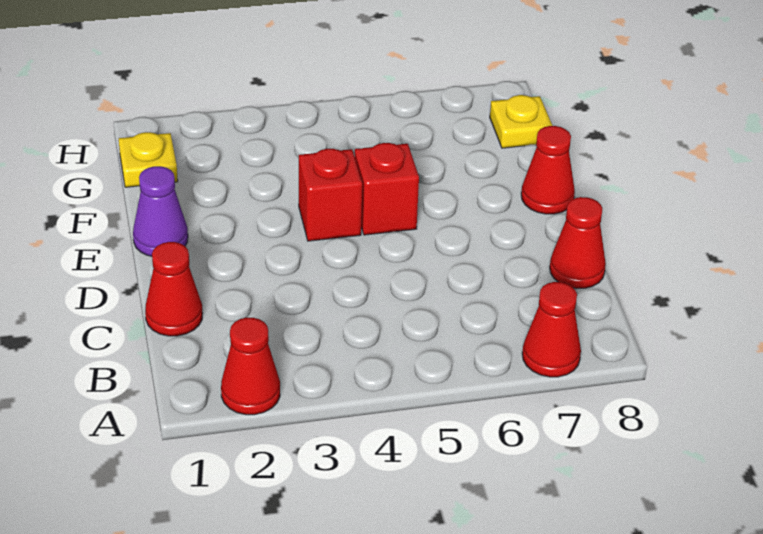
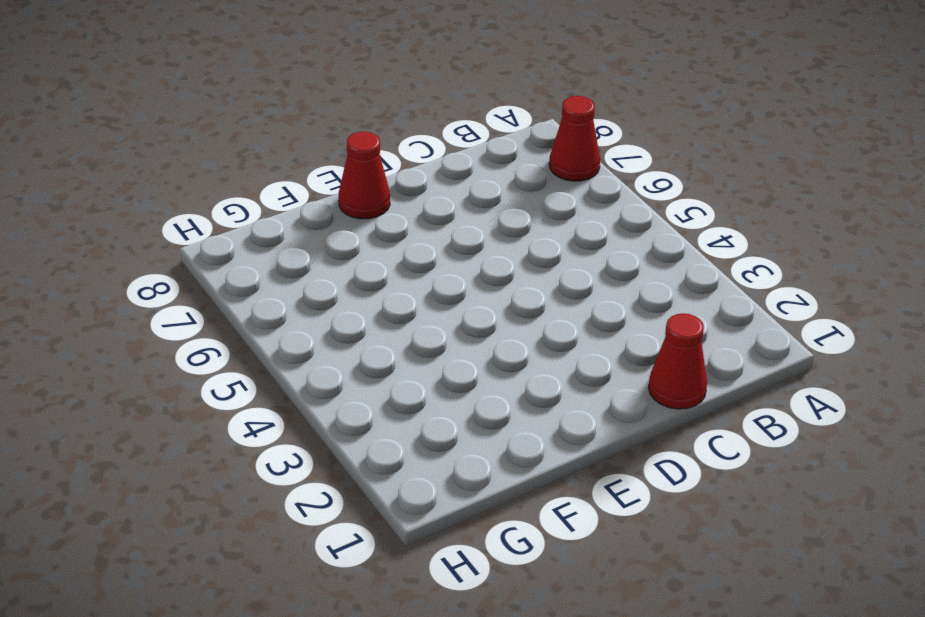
none -> red cone A2 level 1
none -> red cone C8 level 1

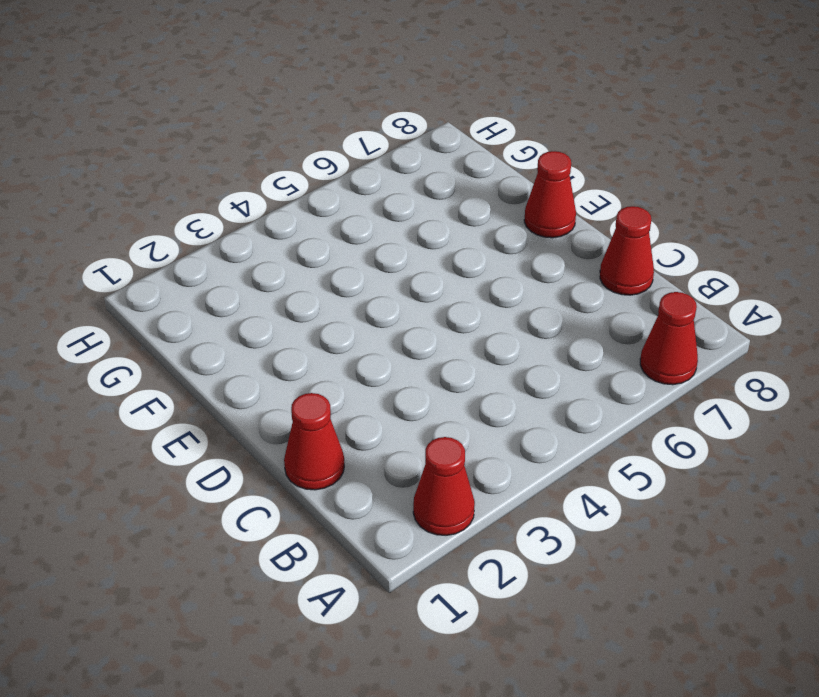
none -> purple cone E1 level 1
none -> red brick E4 level 1

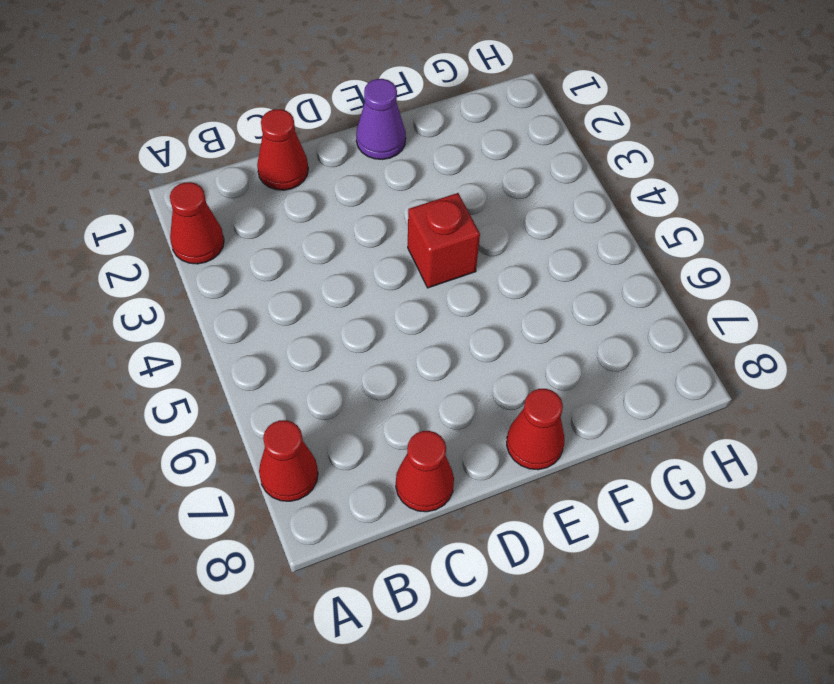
none -> red brick E5 level 1
none -> yellow plate G1 level 1

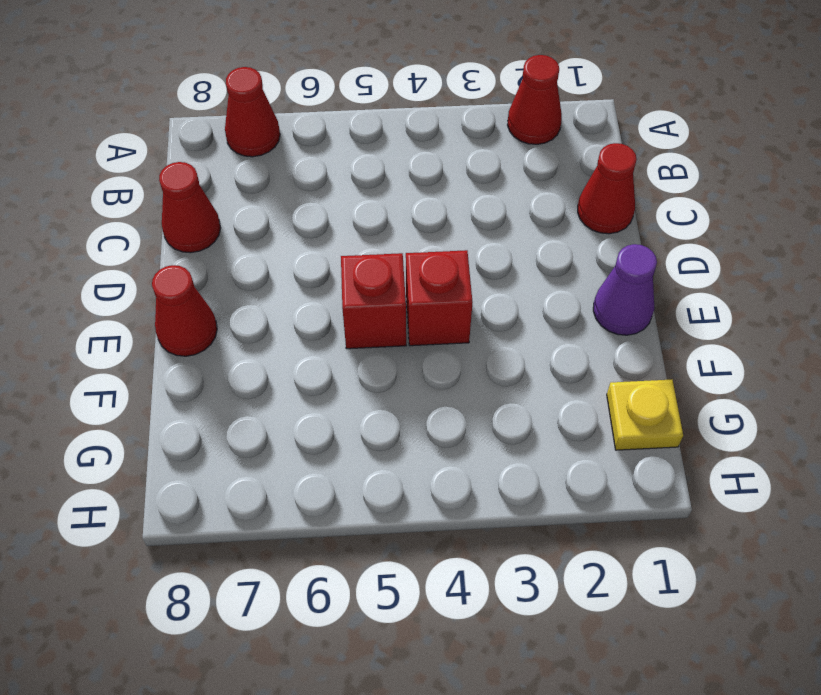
none -> yellow plate G8 level 1

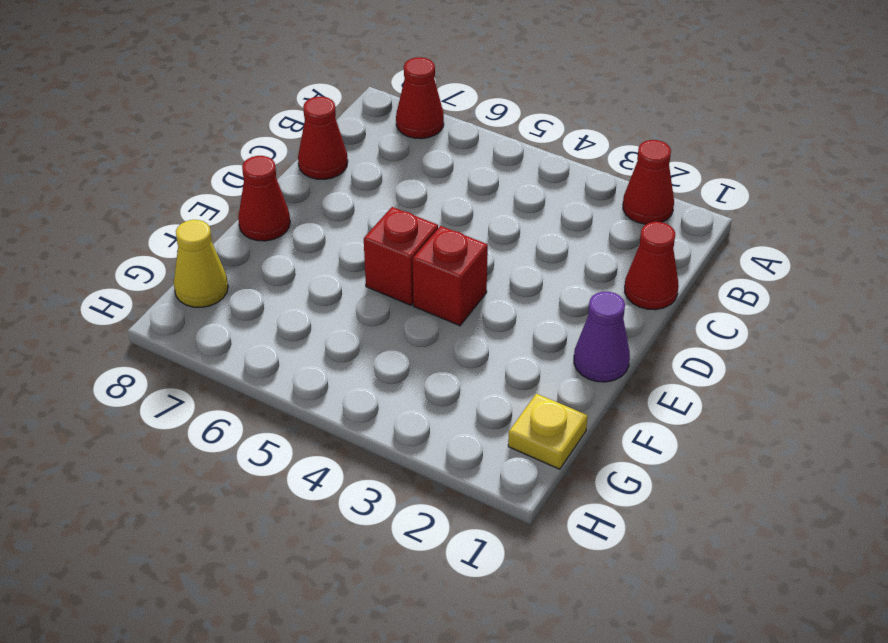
yellow cone G8 level 1 -> yellow plate G8 level 1

